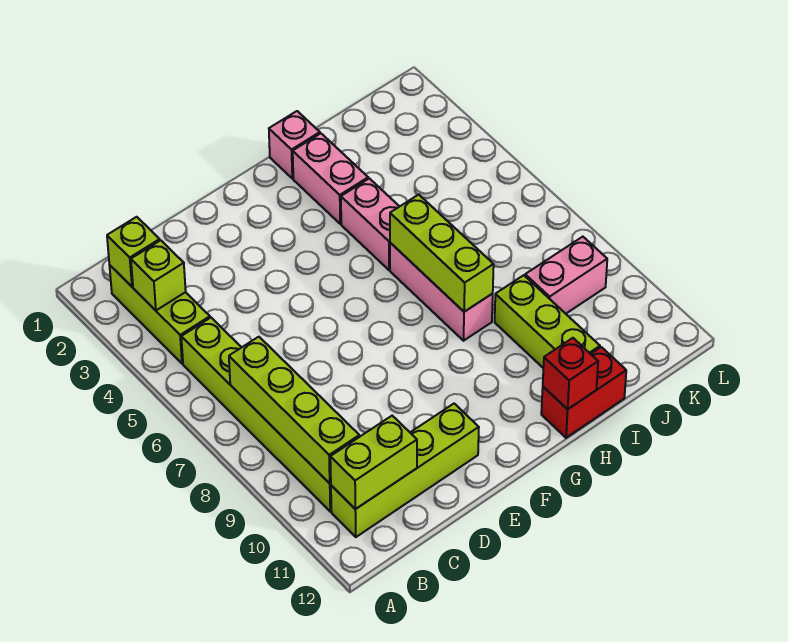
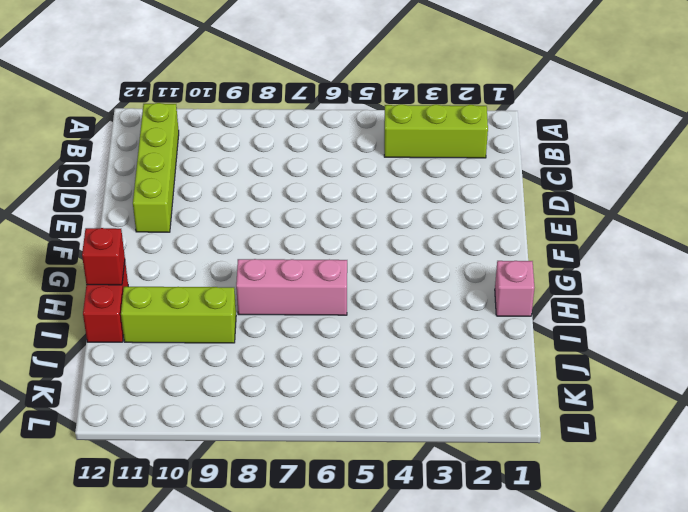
none -> lime brick B5:B10 level 1
none -> pink brick H2:H3 level 1
none -> pink brick H4:H5 level 1

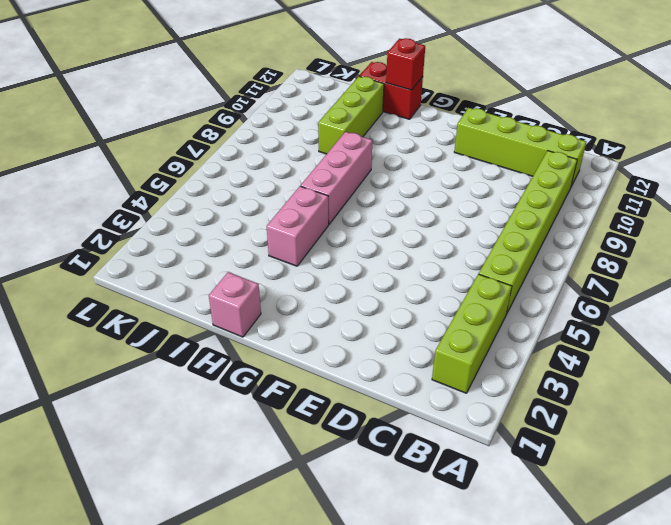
none -> pink brick H2:H3 level 1
none -> pink brick J9:K9 level 1
none -> lime brick B2 level 2

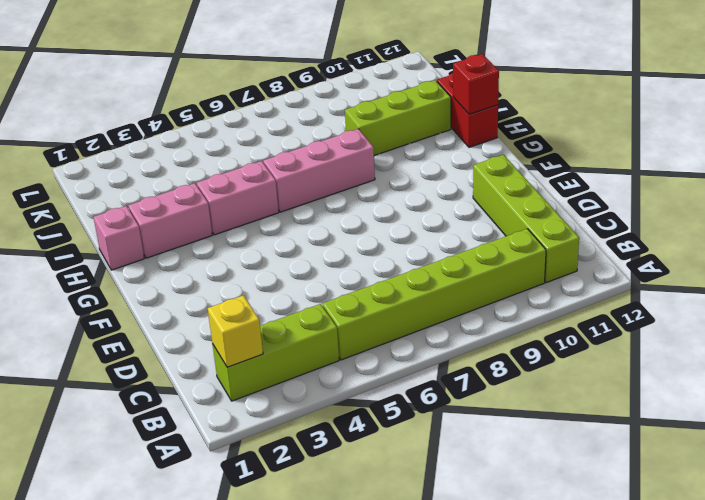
yellow brick B2 level 2 -> lime brick B2 level 2
none -> pink brick J9:K9 level 1
none -> lime brick B3 level 2
none -> lime brick B7:B10 level 2

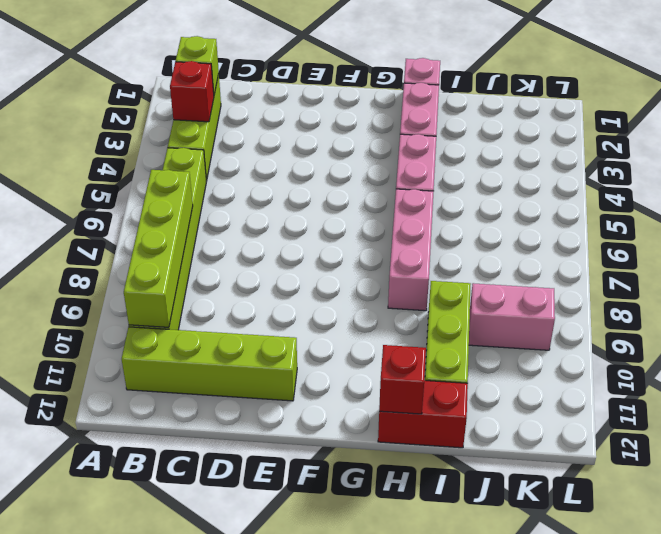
red brick B3 level 2 -> lime brick B3 level 2
none -> lime brick B11:C11 level 2
none -> lime brick H6:H8 level 2

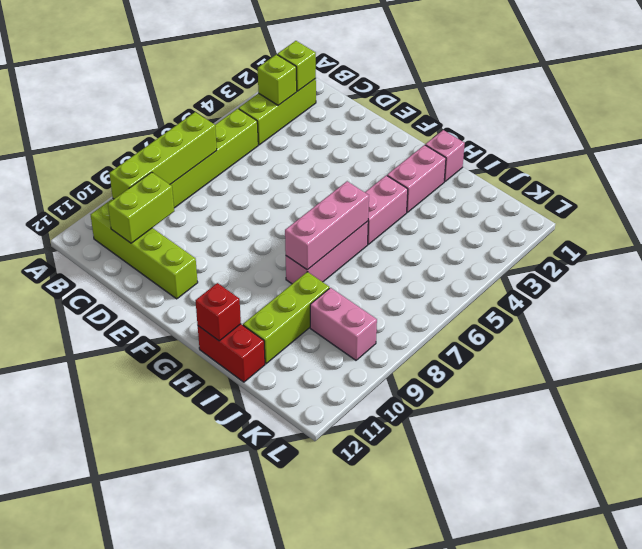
lime brick C10:C11 level 2 -> lime brick B11:C11 level 2
pink brick H6:H8 level 2 -> lime brick H6:H8 level 2

